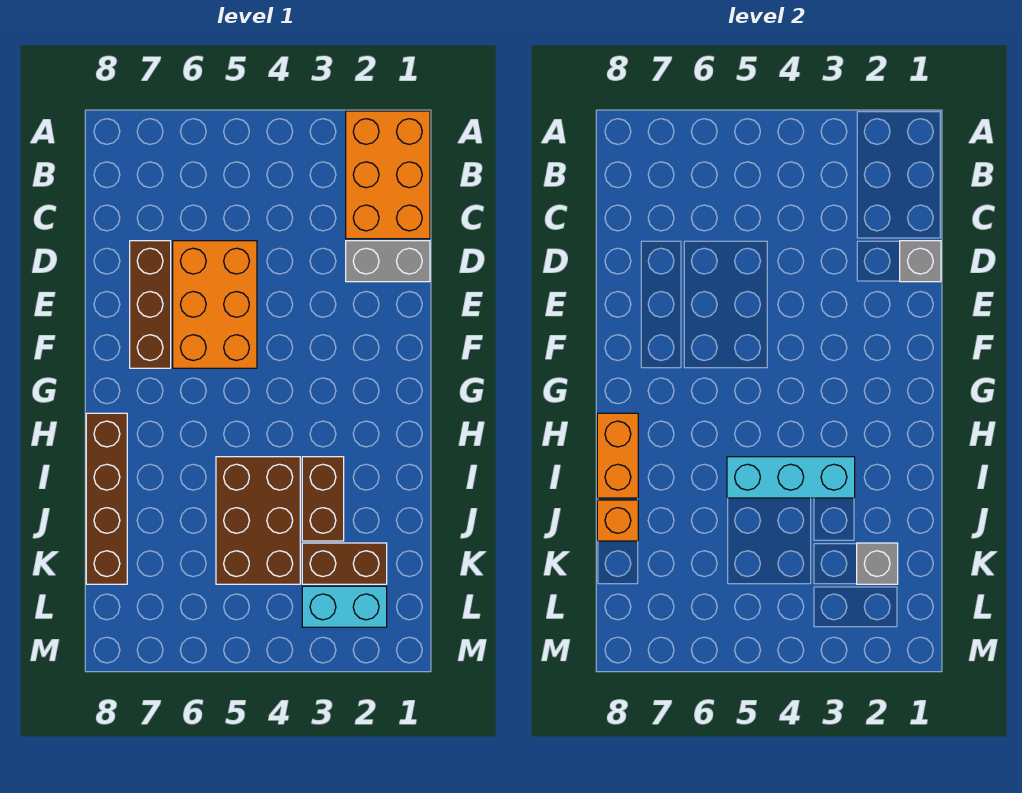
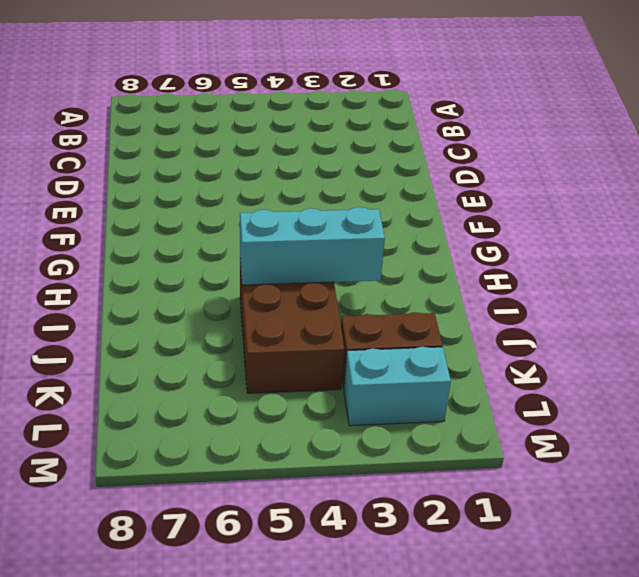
none -> orange brick A1:C2 level 1
none -> grey brick D1:D2 level 1
none -> orange brick D5:F6 level 1

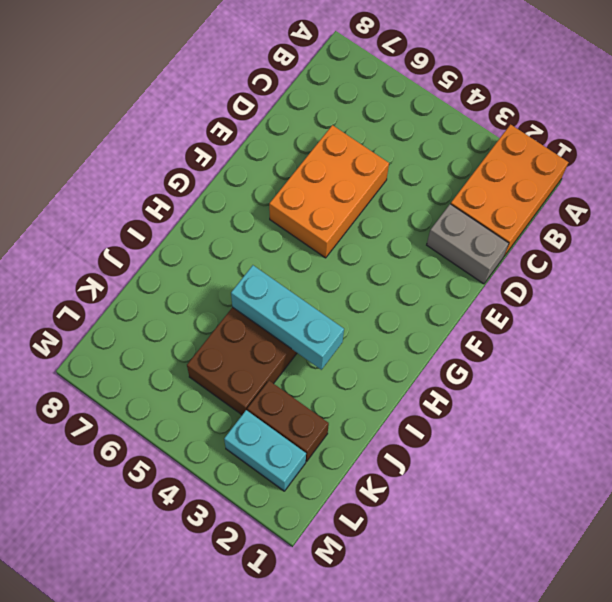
none -> brown brick D7:F7 level 1
none -> brown brick H8:K8 level 1
none -> brown brick I3:J3 level 1

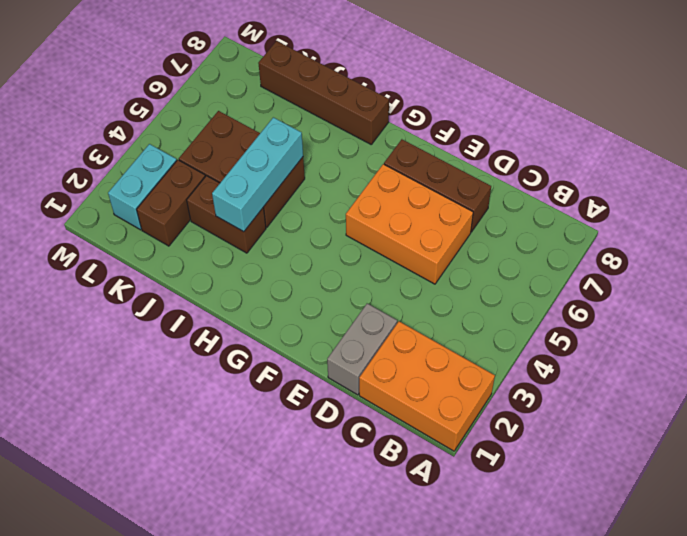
none -> grey brick D1 level 2
none -> orange brick H8:I8 level 2
none -> orange brick J8 level 2

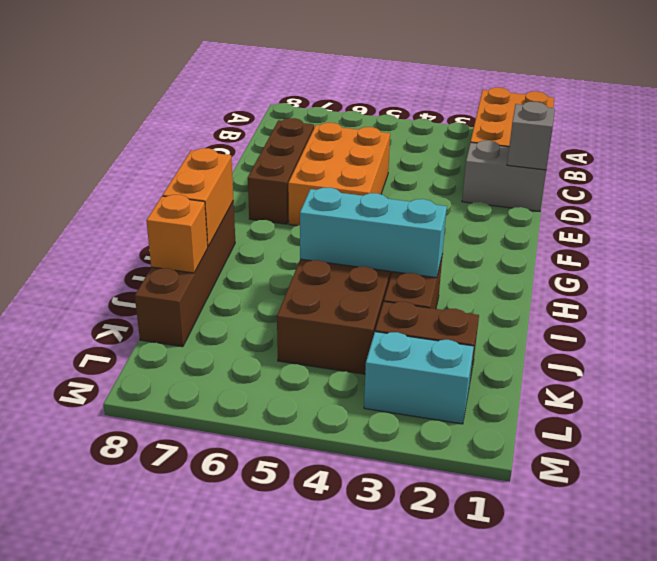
none -> grey brick K2 level 2

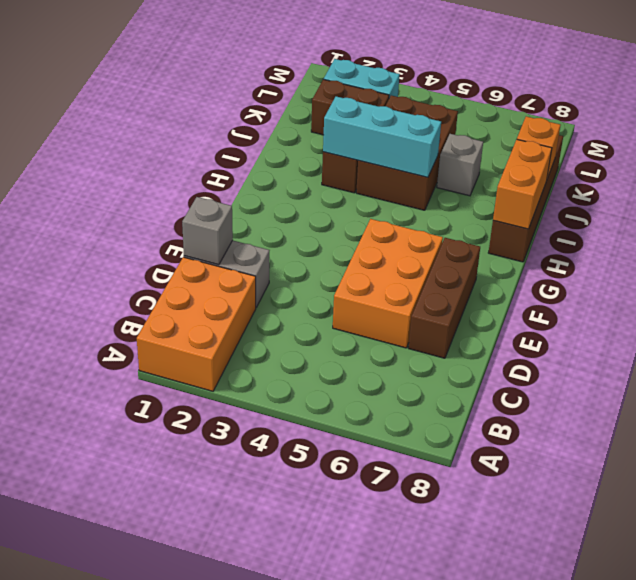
grey brick J6 level 1 -> grey brick K2 level 2

